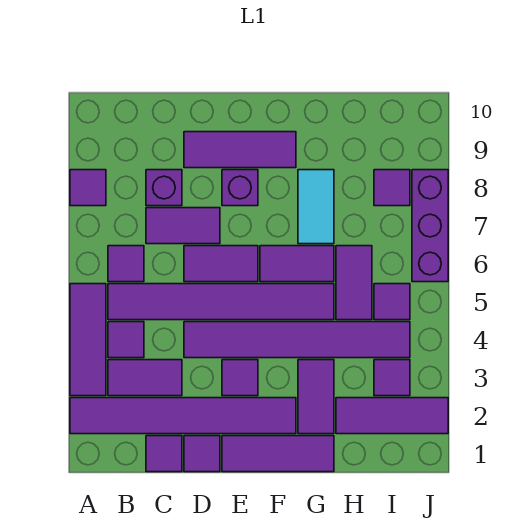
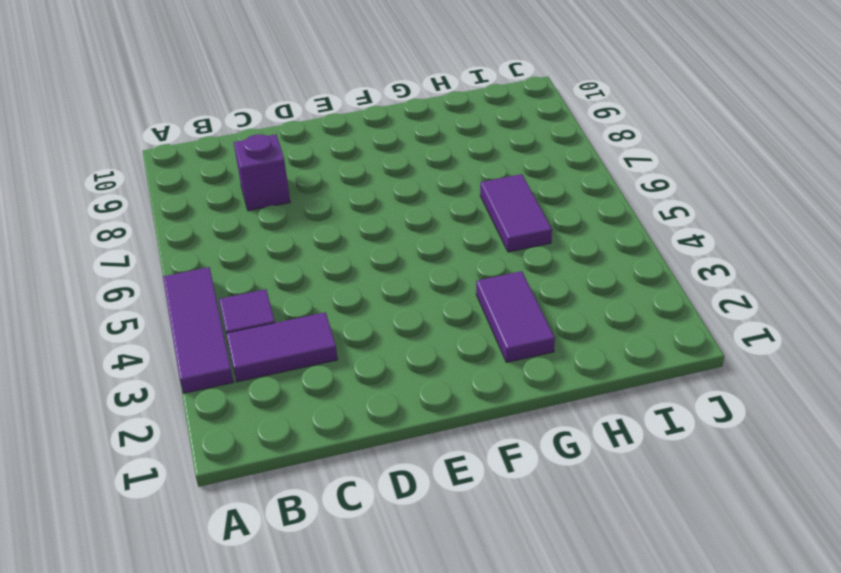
none -> purple tile A2:F2 level 1
none -> purple tile A8 level 1
none -> purple tile B5:G5 level 1

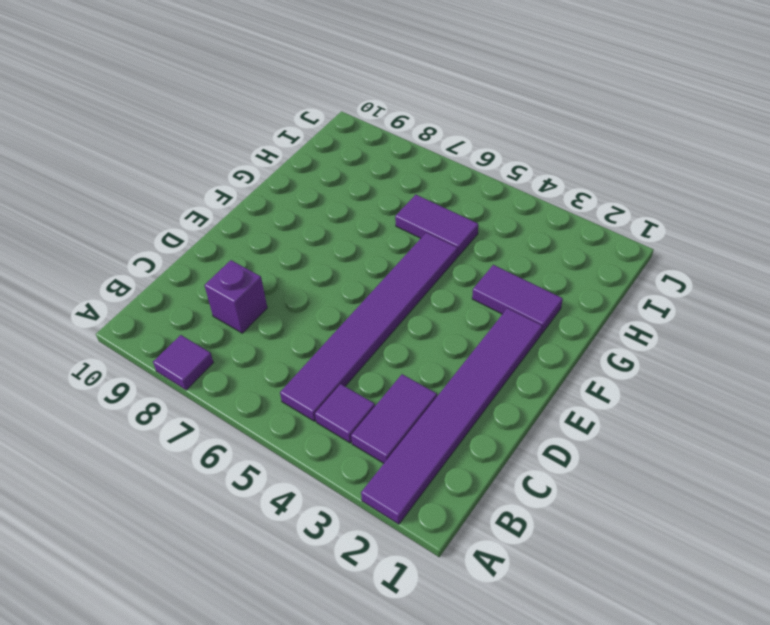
none -> purple tile A3:A5 level 1
none -> purple tile B6 level 1
none -> purple tile C1 level 1

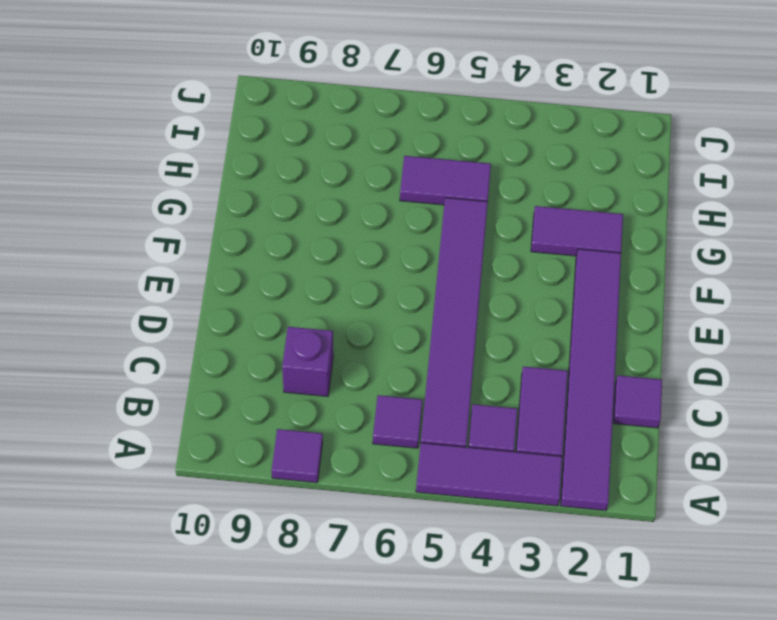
none -> purple tile C7:D7 level 1
none -> purple tile D1 level 1
none -> purple tile D4:I4 level 1

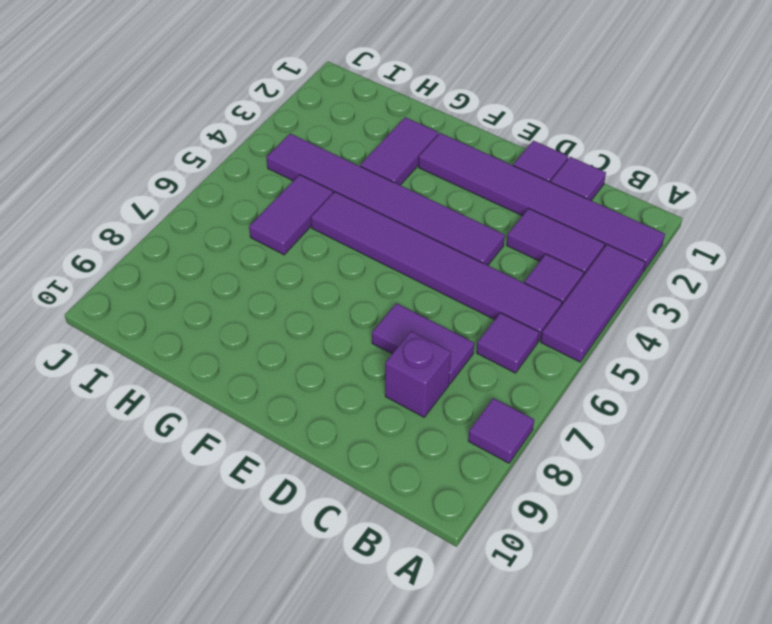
none -> purple tile D6:E6 level 1
none -> purple tile D9:F9 level 1
none -> purple tile E1:G1 level 1

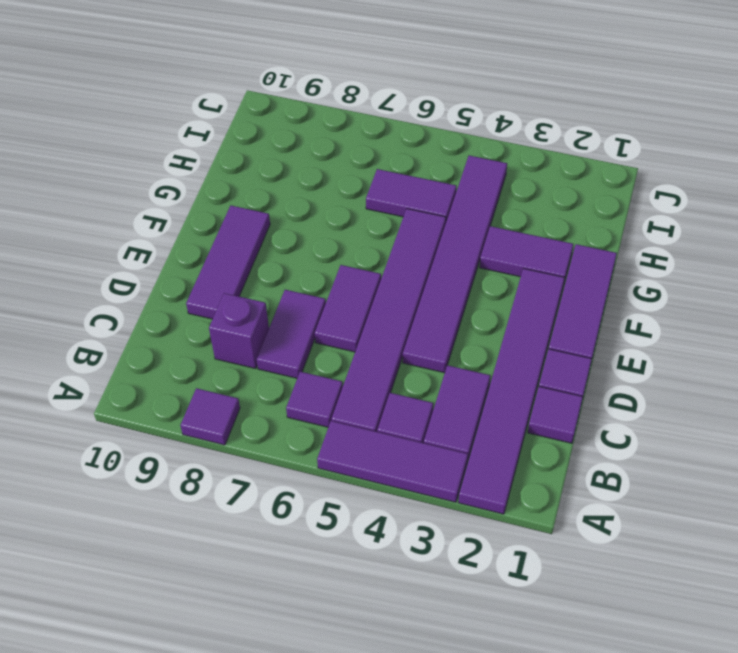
none -> purple tile E3 level 1
none -> purple brick E8 level 1
none -> purple tile F6:G6 level 1

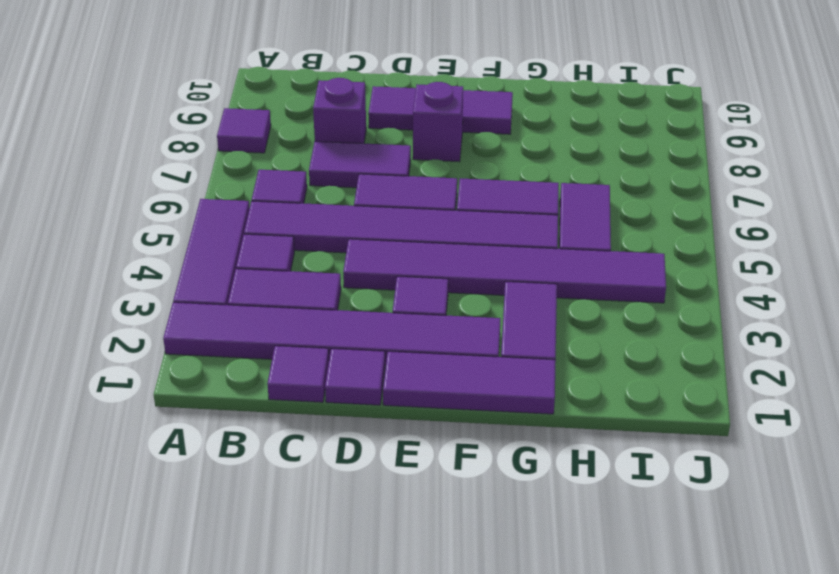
none -> cyan tile G7:G8 level 1
none -> purple tile H2:J2 level 1
none -> purple tile I3 level 1

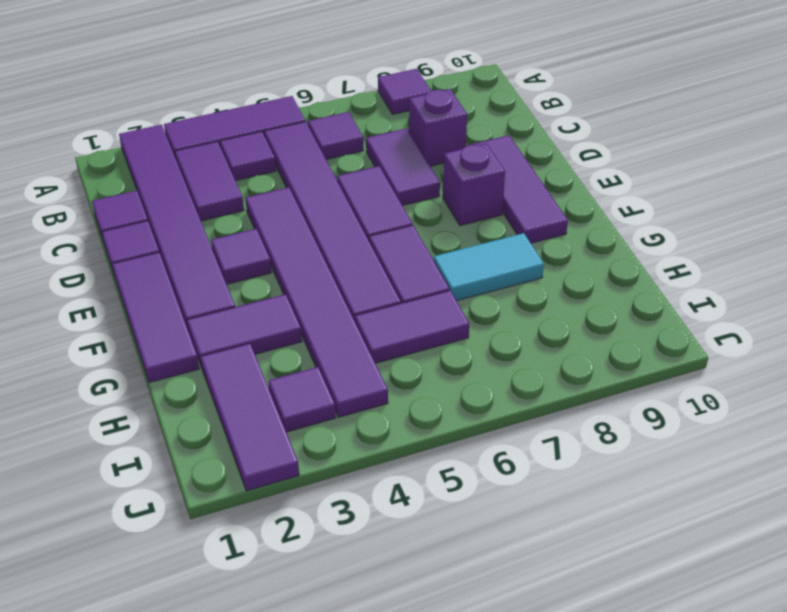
none -> purple tile I5 level 1
none -> purple tile I8 level 1
none -> purple brick J6:J8 level 1

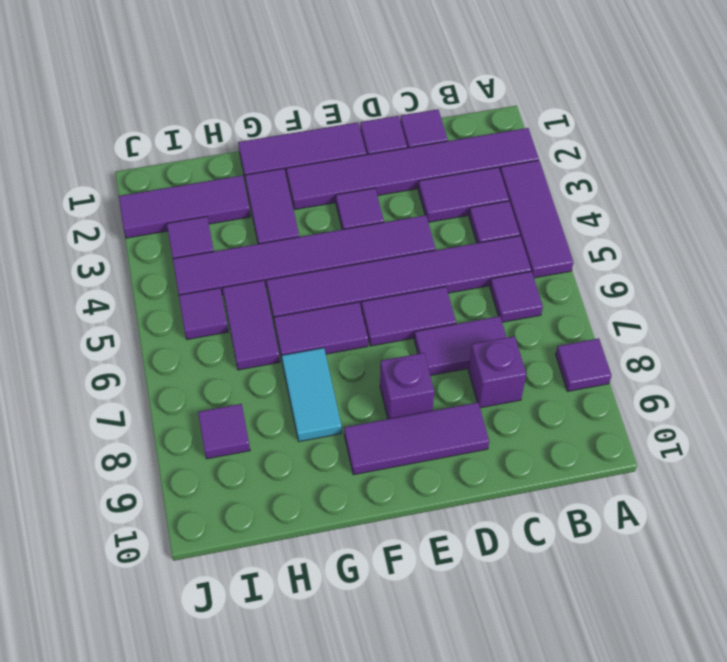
none -> purple brick J6:J8 level 1

